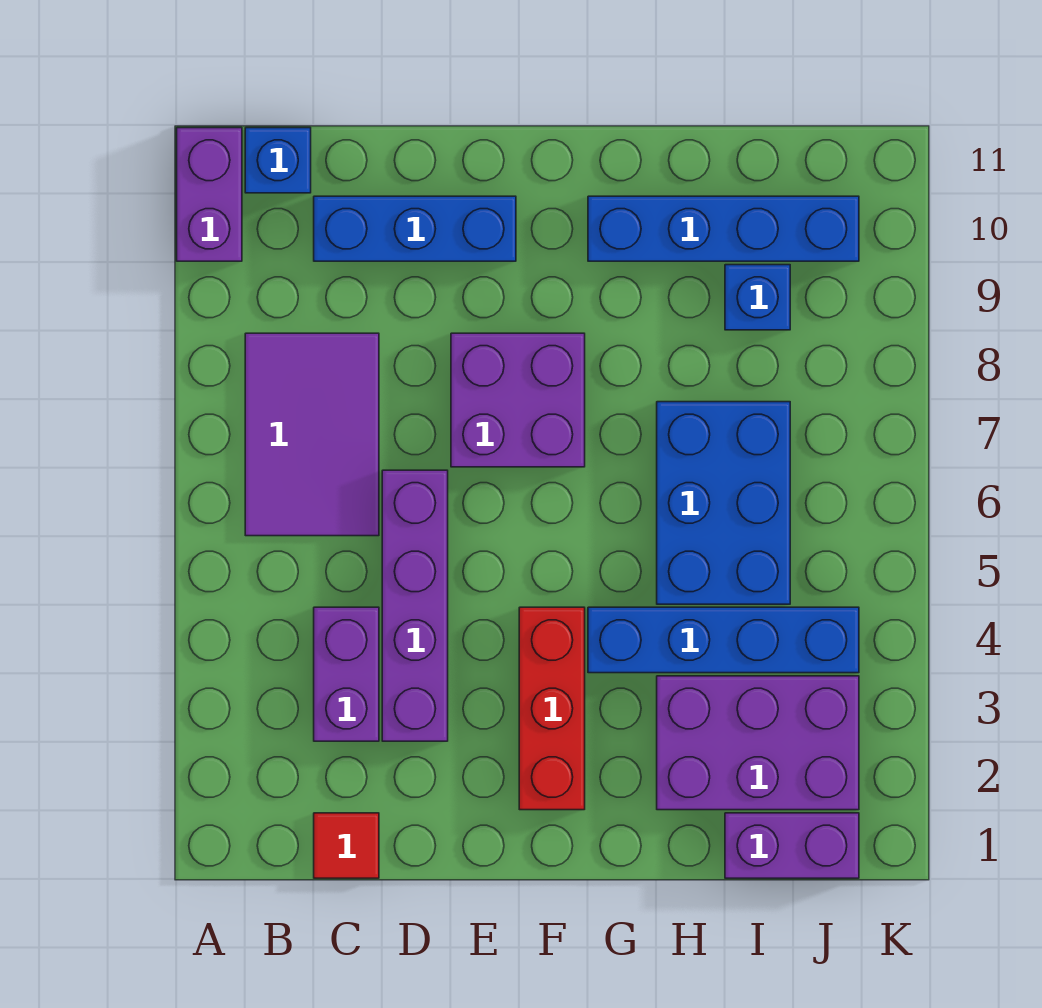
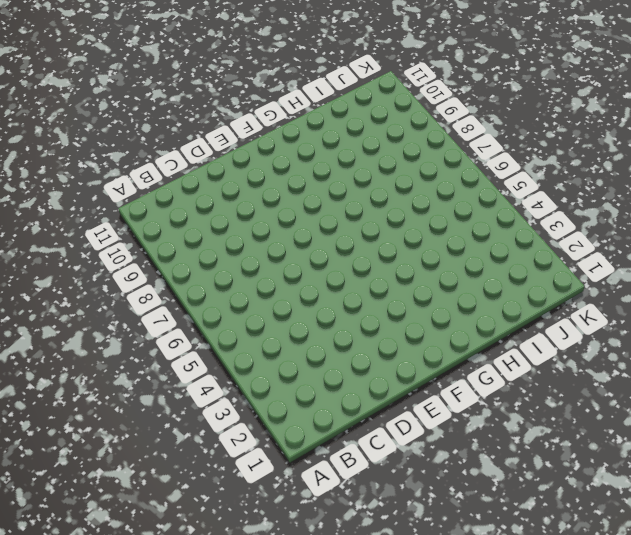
none -> purple brick A10:A11 level 1
none -> purple tile B6:C8 level 1
none -> blue brick B11 level 1

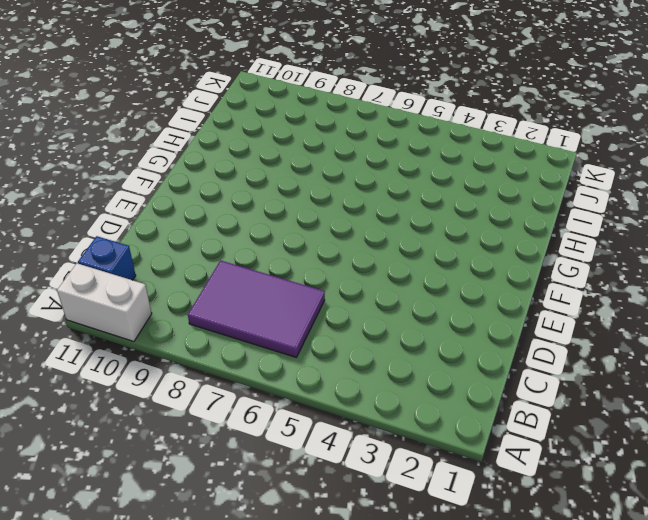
white brick A10:A11 level 1 -> purple brick A10:A11 level 1
none -> red tile C1 level 1
none -> purple brick C3:C4 level 1
none -> blue brick C10:E10 level 1

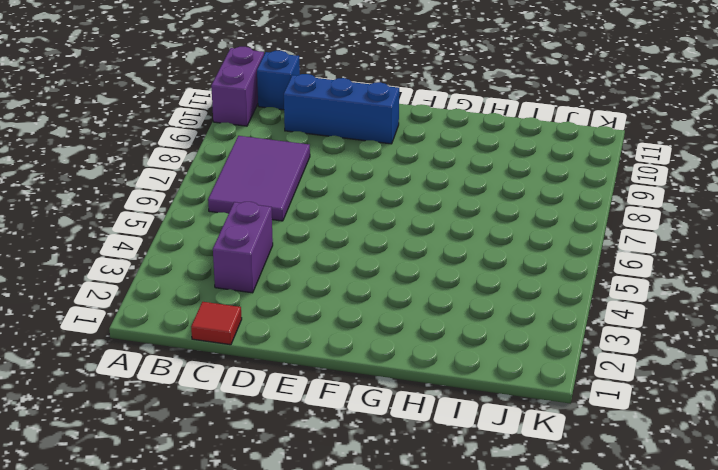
none -> purple brick D3:D6 level 1
none -> purple brick E7:F8 level 1
none -> red brick F2:F4 level 1

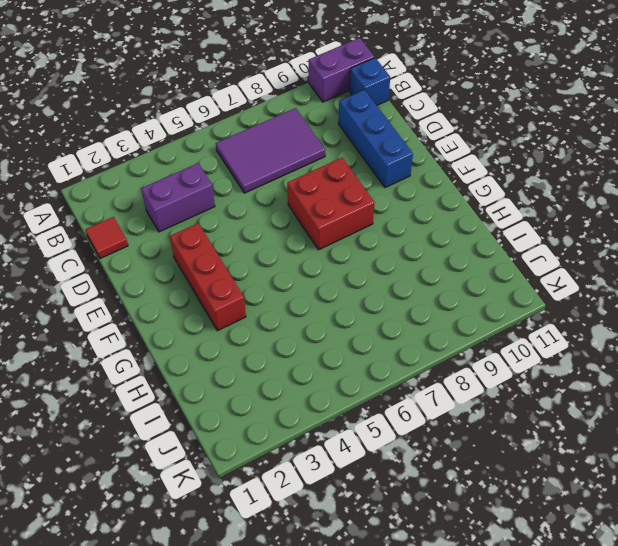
red brick E3:G3 level 1 -> red brick F2:F4 level 1
red brick E7:F8 level 1 -> purple brick E7:F8 level 1
none -> purple brick D3:D6 level 1
none -> blue brick G4:J4 level 1
none -> blue brick G10:J10 level 1

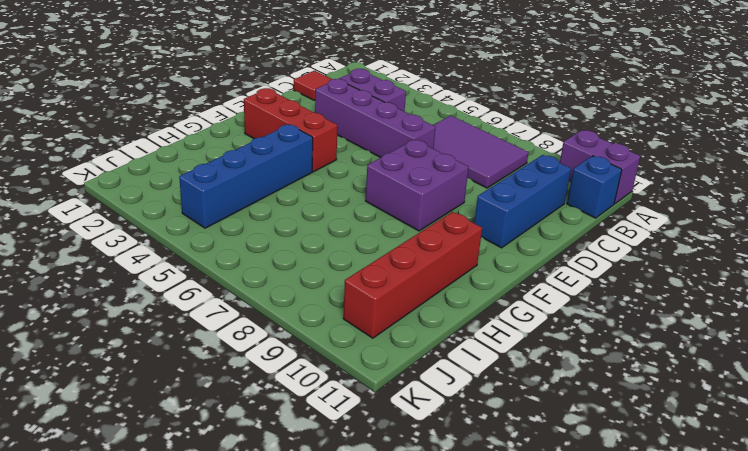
red brick G10:J10 level 1 -> blue brick G10:J10 level 1
none -> purple brick H2:J3 level 1
none -> blue brick H5:I7 level 1
none -> purple brick I1:J1 level 1

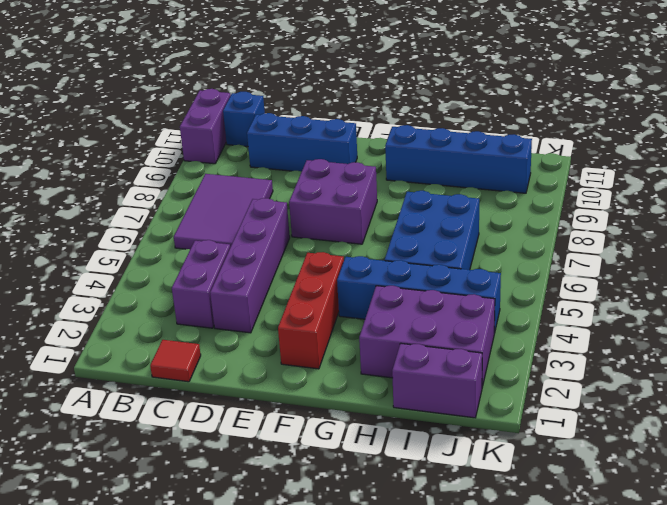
none -> blue brick I9 level 1

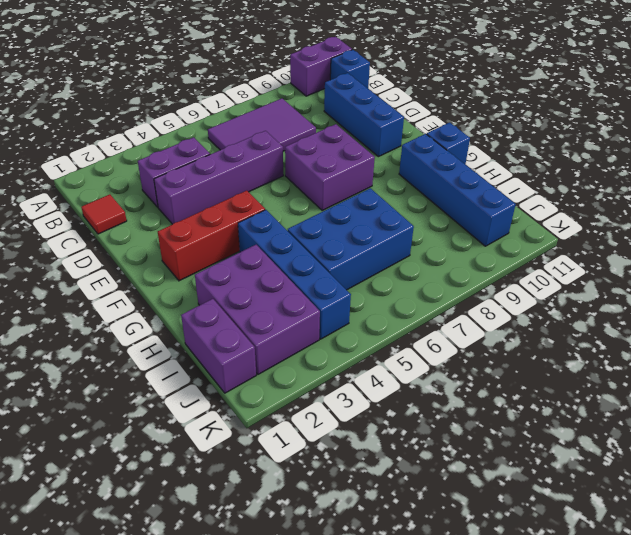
blue brick G11 level 1 -> blue brick I9 level 1

